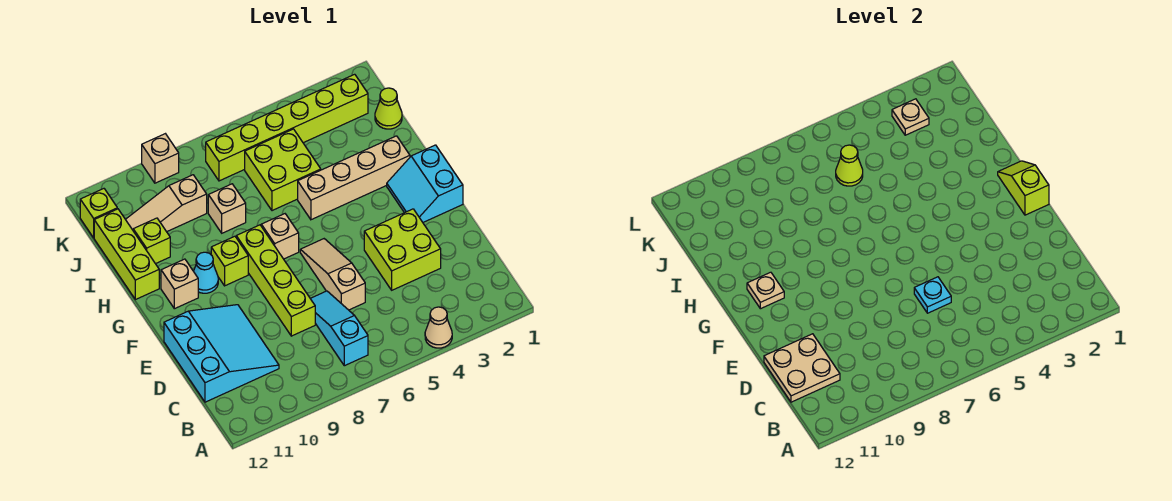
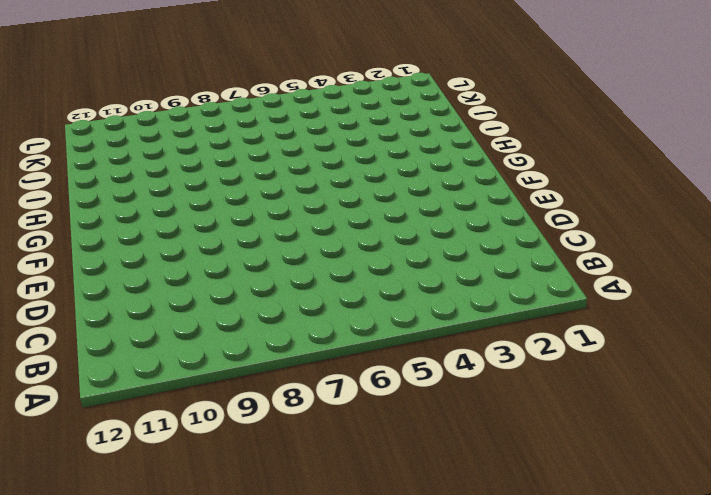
none -> tan cone A4 level 1
none -> cyan slope B7:D7 level 1 top B
none -> cyan slope C10:E12 level 1 top 12

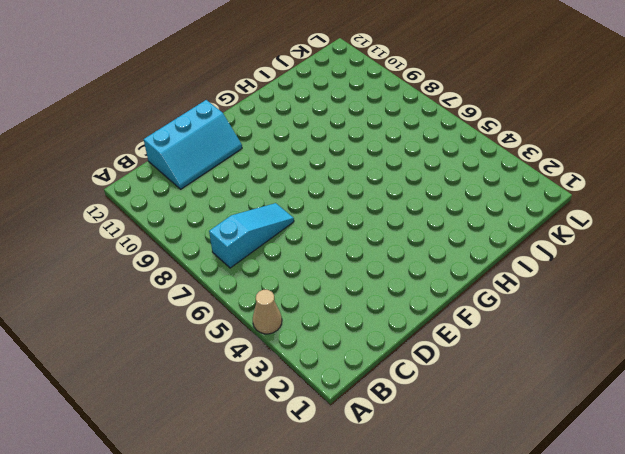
cyan slope C11:E12 level 1 top 12 -> cyan slope C10:E12 level 1 top 12
none -> lime brick D3:E4 level 1
none -> tan slope D6:F6 level 1 top D
none -> lime brick D8:G8 level 1

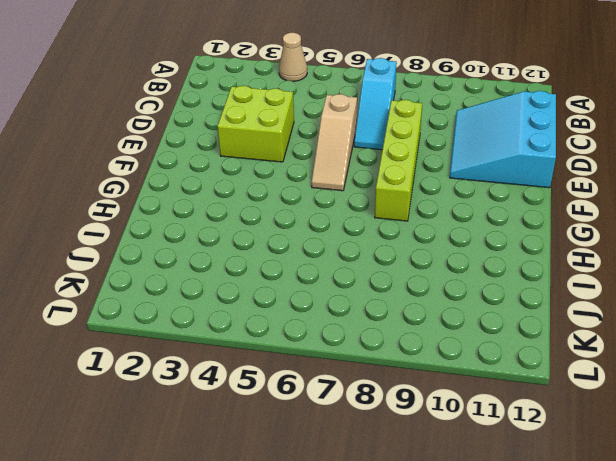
none -> cyan slope F1:G2 level 1 top 1
none -> tan brick G7 level 1
none -> lime brick G9 level 1

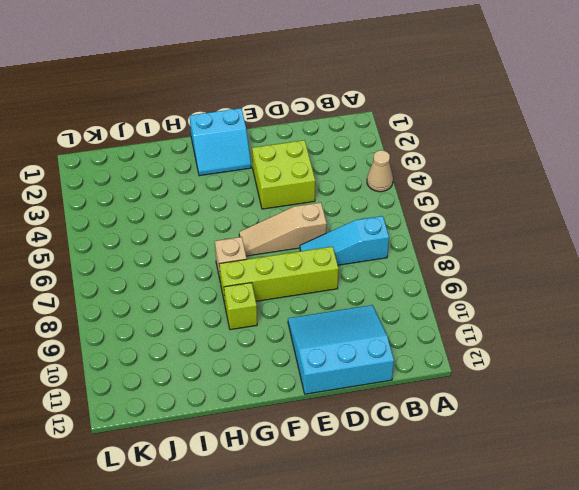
none -> cyan cone G10 level 1
none -> tan brick G11 level 1
none -> tan brick H2:H5 level 1

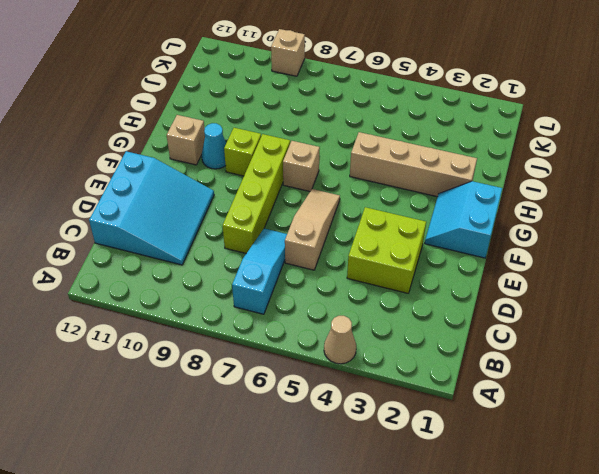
none -> lime brick H12:J12 level 1
none -> lime brick I5:J6 level 1
none -> tan brick I8 level 1

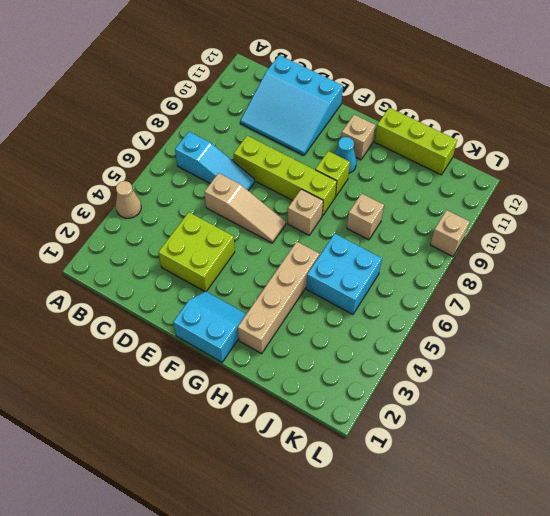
cyan brick I5:J6 level 1 -> lime brick I5:J6 level 1
none -> lime brick I11 level 1
none -> lime cone J1 level 1
none -> tan slope J9:J11 level 1 top 9

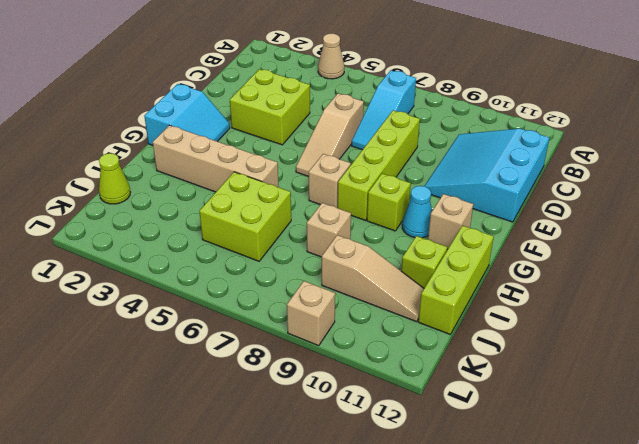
none -> lime brick K2:K7 level 1
none -> lime brick K12 level 1
none -> tan plate C11:D12 level 2

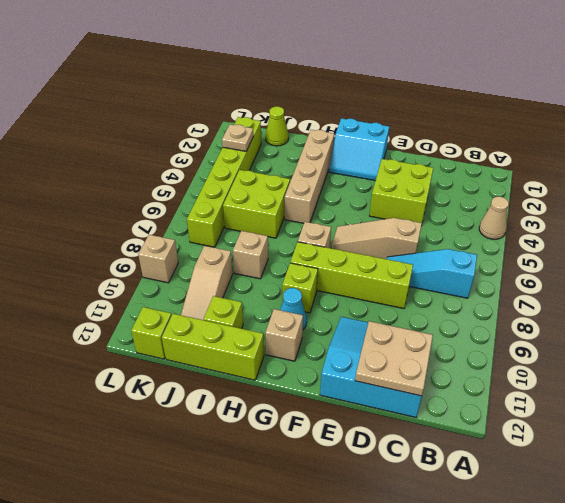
none -> cyan plate D6 level 2
none -> lime slope F1:G1 level 2 top F
none -> tan plate G11 level 2

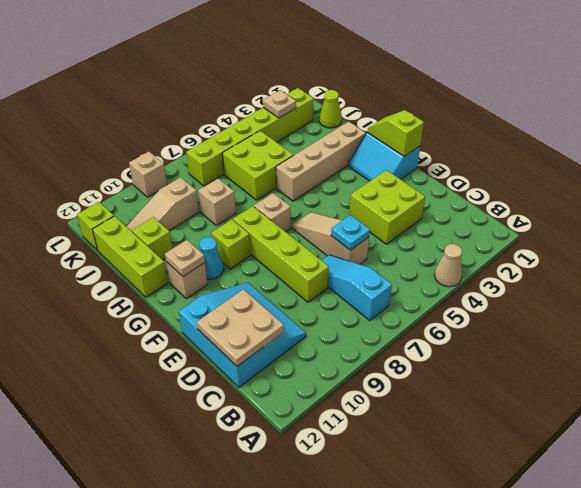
none -> lime cone J6 level 2

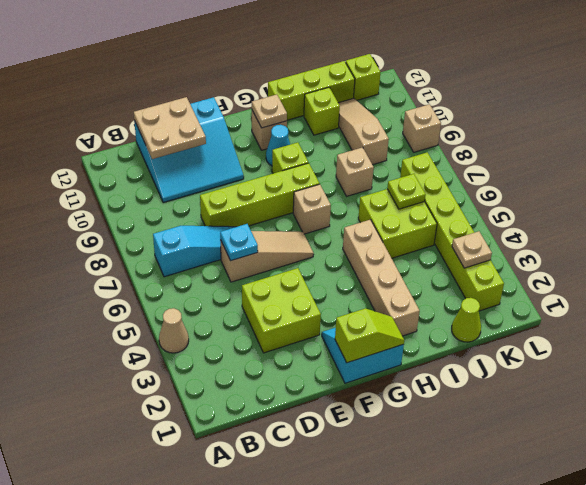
lime plate J6 level 2 -> lime cone J6 level 2

